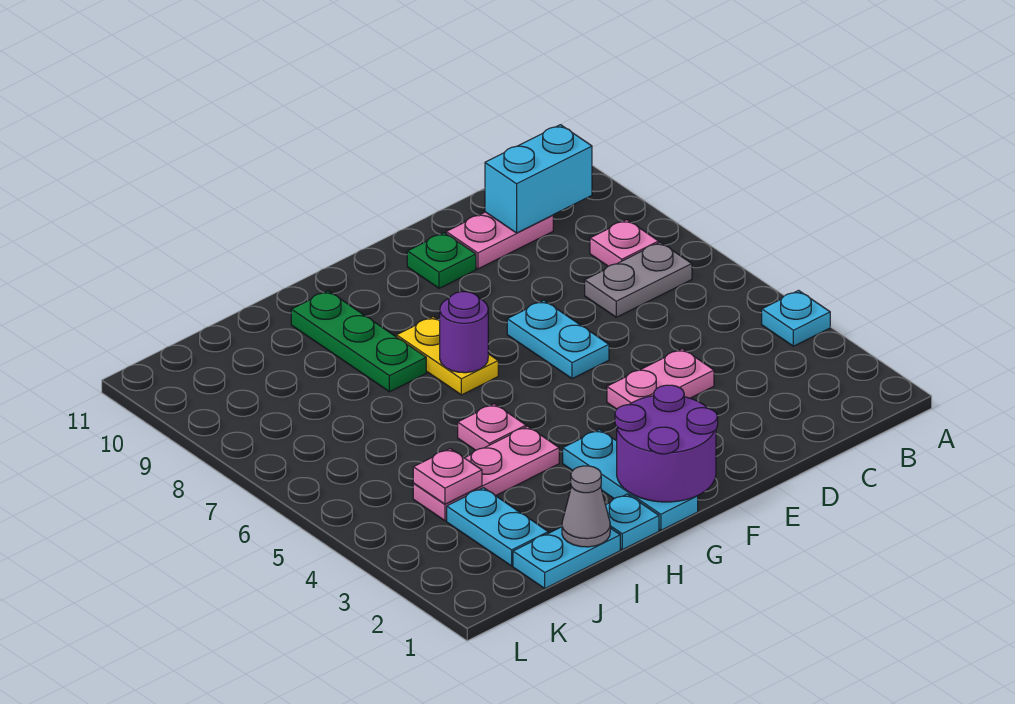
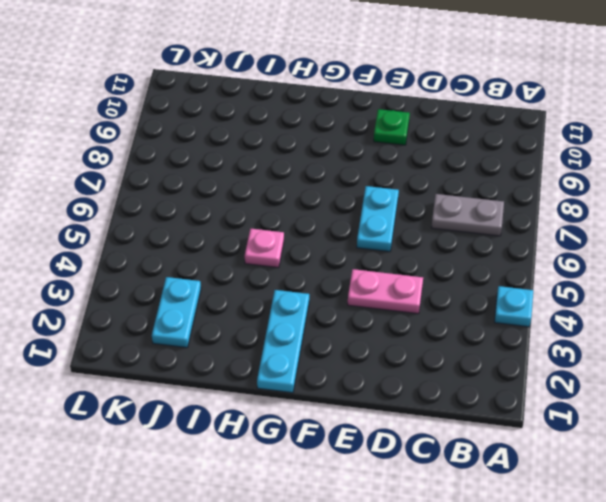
none -> pink plate B8 level 1
none -> pink plate C10:D10 level 1
none -> yellow plate G7:G8 level 1

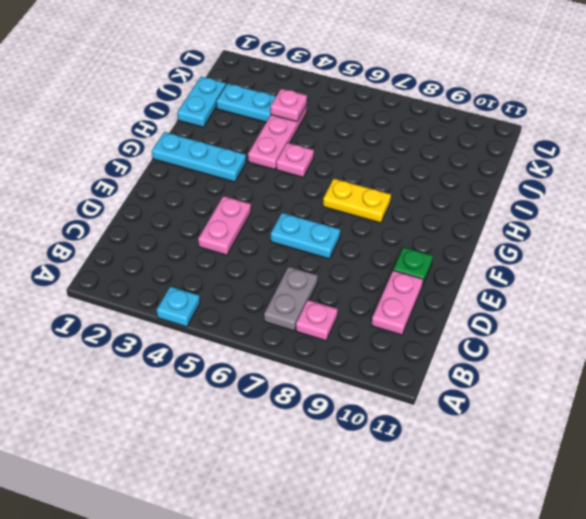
none -> cyan plate H1 level 1
none -> green plate H8:H10 level 1
none -> cyan brick B10:C10 level 2

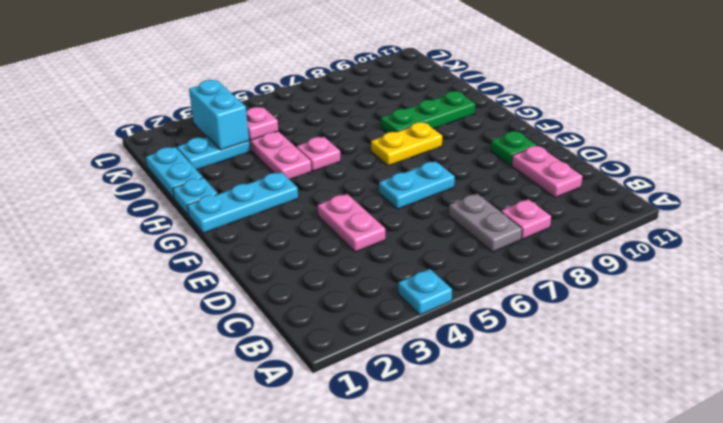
cyan brick J3:K3 level 2 -> cyan brick B10:C10 level 2
none -> purple round brick F1:G2 level 2
none -> purple round brick G7 level 2
none -> grey cone I1 level 2

